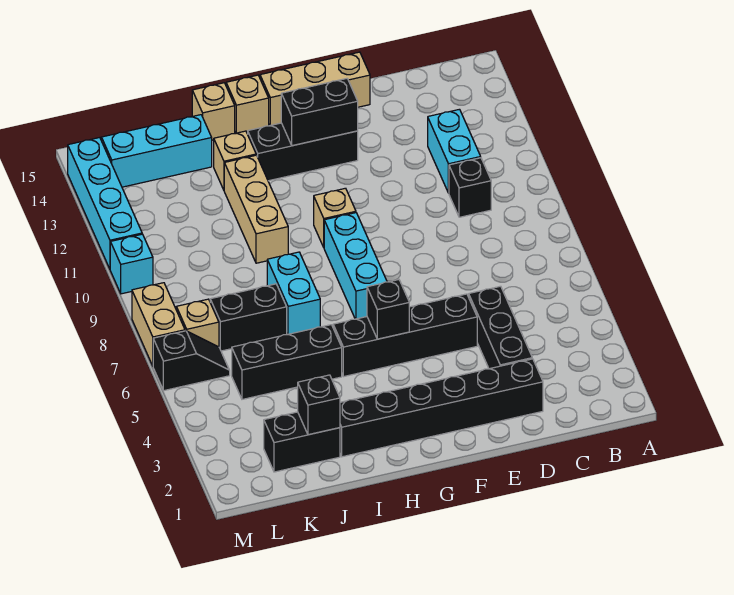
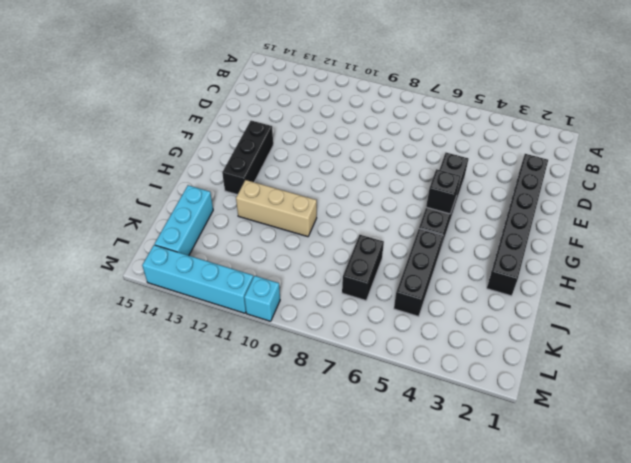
none -> black brick C10 level 1
none -> cyan brick C11:C12 level 1
none -> black brick D3:D5 level 1

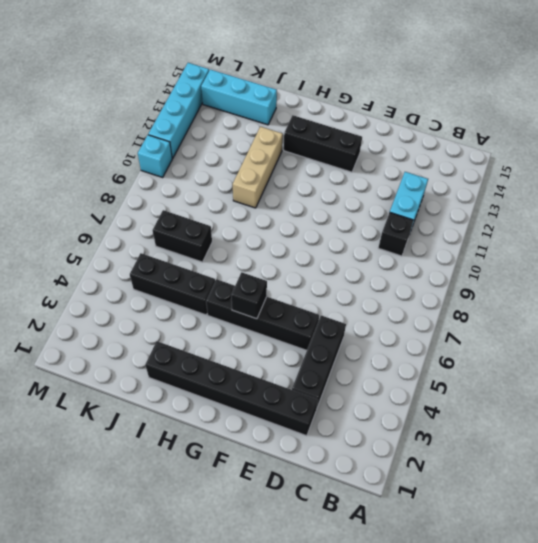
none -> tan brick E15:G15 level 1
none -> cyan brick G7:G9 level 1
none -> tan brick G10 level 1

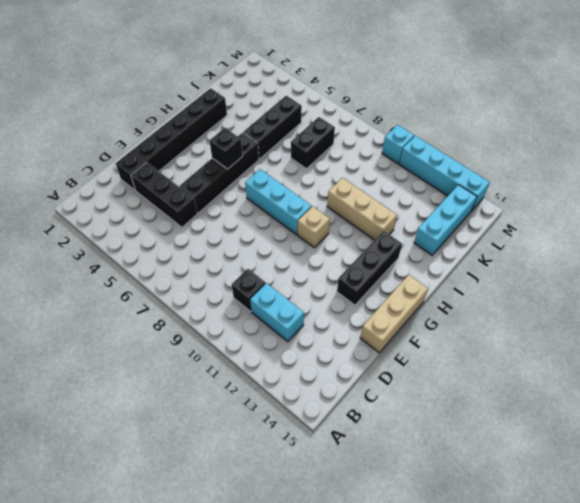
none -> tan brick H15 level 1
none -> cyan brick I7:I8 level 1
none -> tan brick I13 level 1

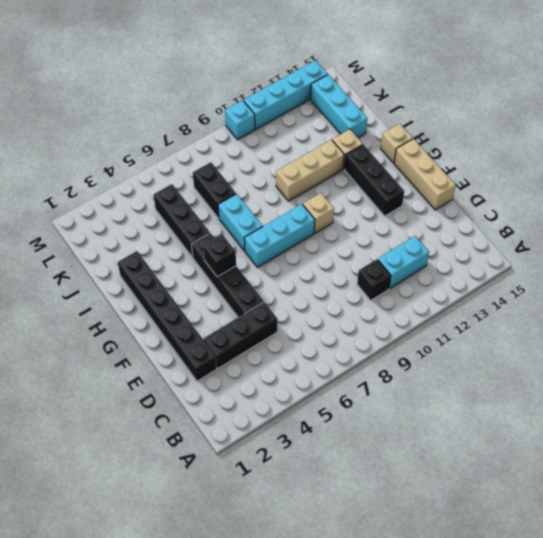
cyan brick H7:I7 level 1 -> cyan brick I7:I8 level 1
none -> tan brick I15 level 1
none -> black brick J2:K2 level 1
none -> black slope L6:M6 level 1 top M

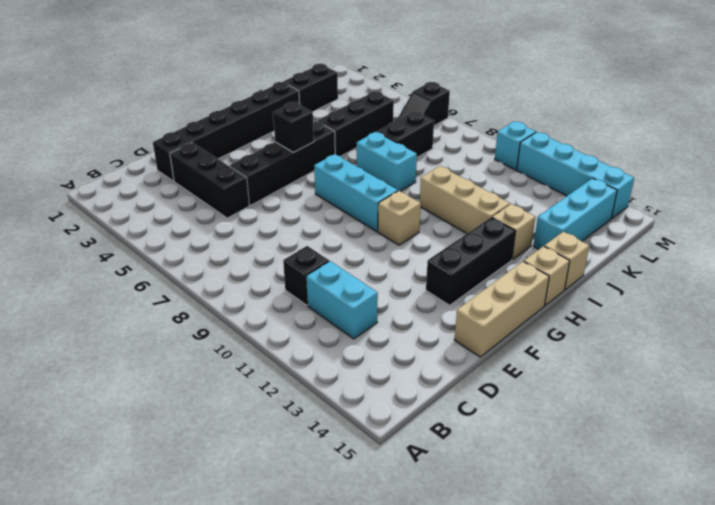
none -> tan brick L7 level 1
none -> tan brick M7:M8 level 1
none -> black brick F13:G13 level 2

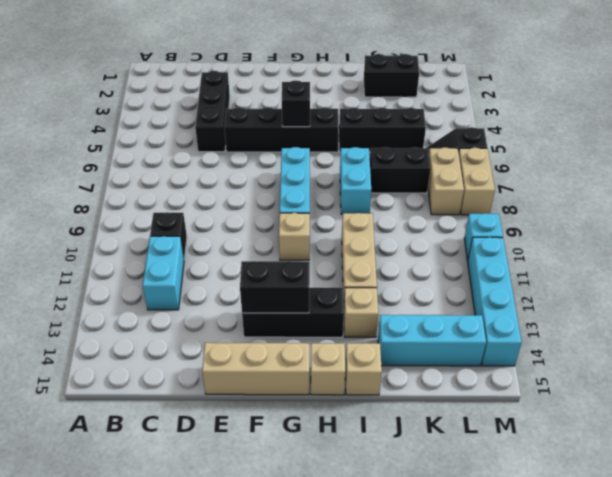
tan brick L7:L8 level 1 -> tan brick L7 level 1
none -> black brick D2:I2 level 1
none -> black brick J2 level 2

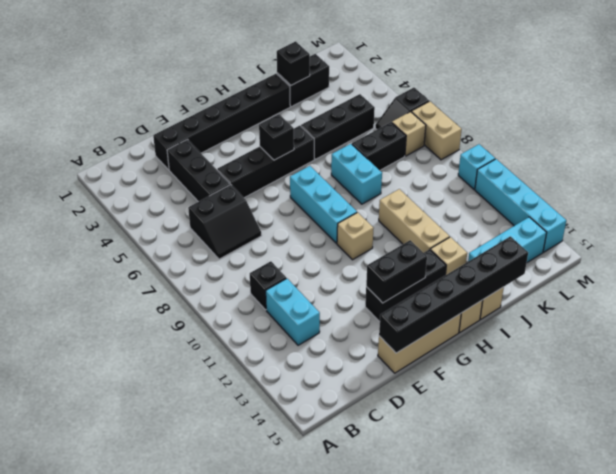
black slope C6:D7 level 1 top 6 -> none
black brick E15:J15 level 2 -> none

